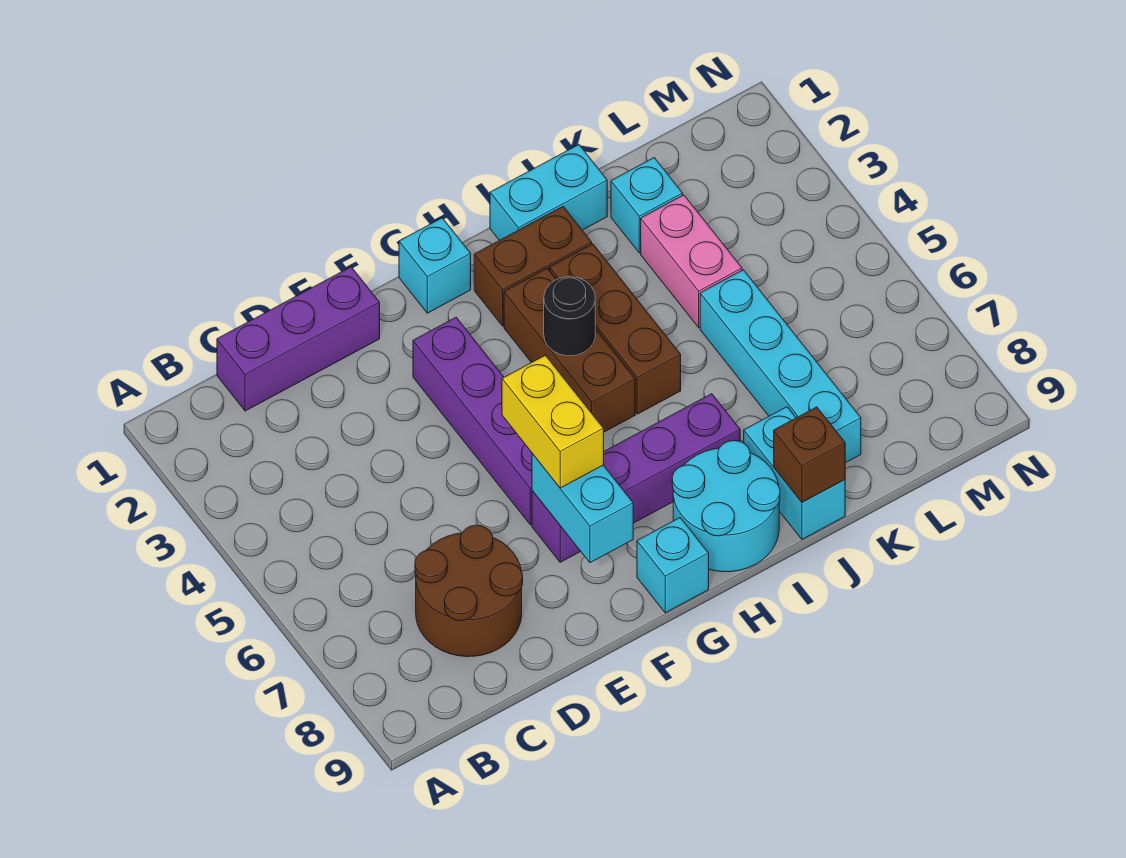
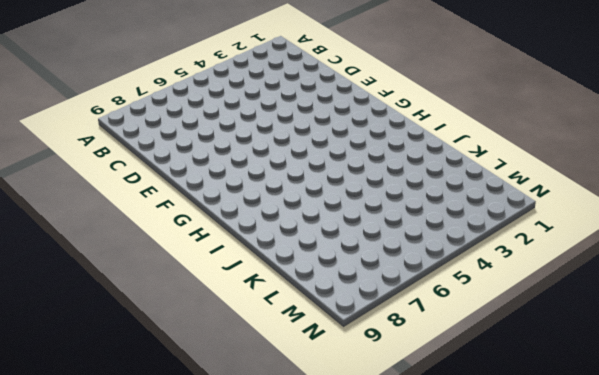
none -> purple brick C1:E1 level 1
none -> brown round brick C7:D8 level 1
none -> purple brick F3:F6 level 1

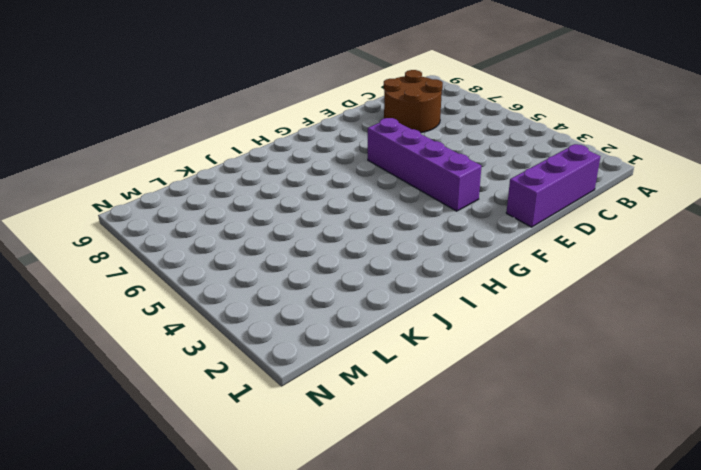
none -> purple brick F7:I7 level 1
none -> cyan brick G1 level 1
none -> cyan brick G9 level 1

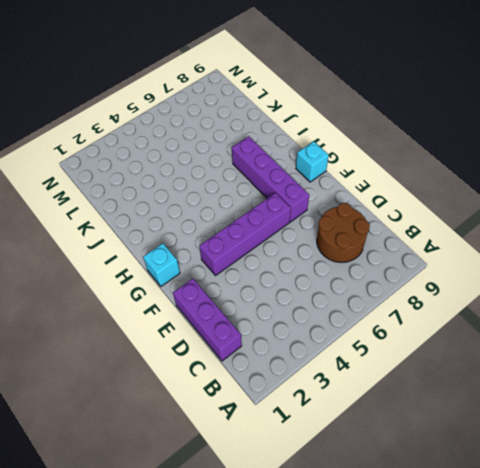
none -> brown brick H2:I2 level 1
none -> brown brick H3:H5 level 1
none -> cyan round brick H8:I9 level 1

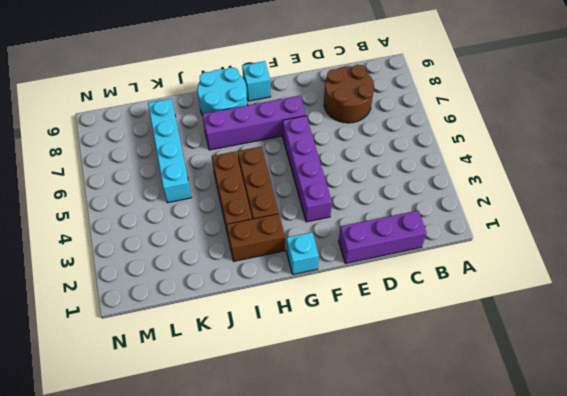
none -> cyan brick I1:J1 level 1
none -> cyan brick J8:J9 level 1
none -> cyan brick K2 level 1

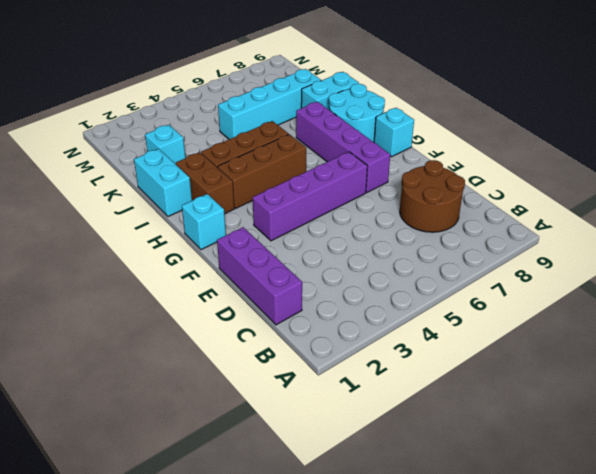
none -> pink brick K3:K4 level 1
none -> cyan brick F7:F8 level 2
none -> black round brick H4 level 2

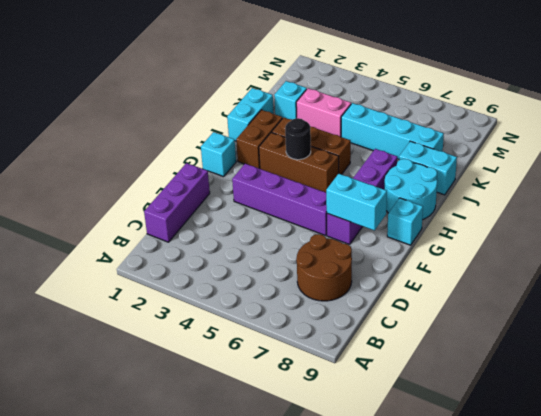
none -> brown brick J9 level 2
none -> yellow brick F6:F7 level 3

